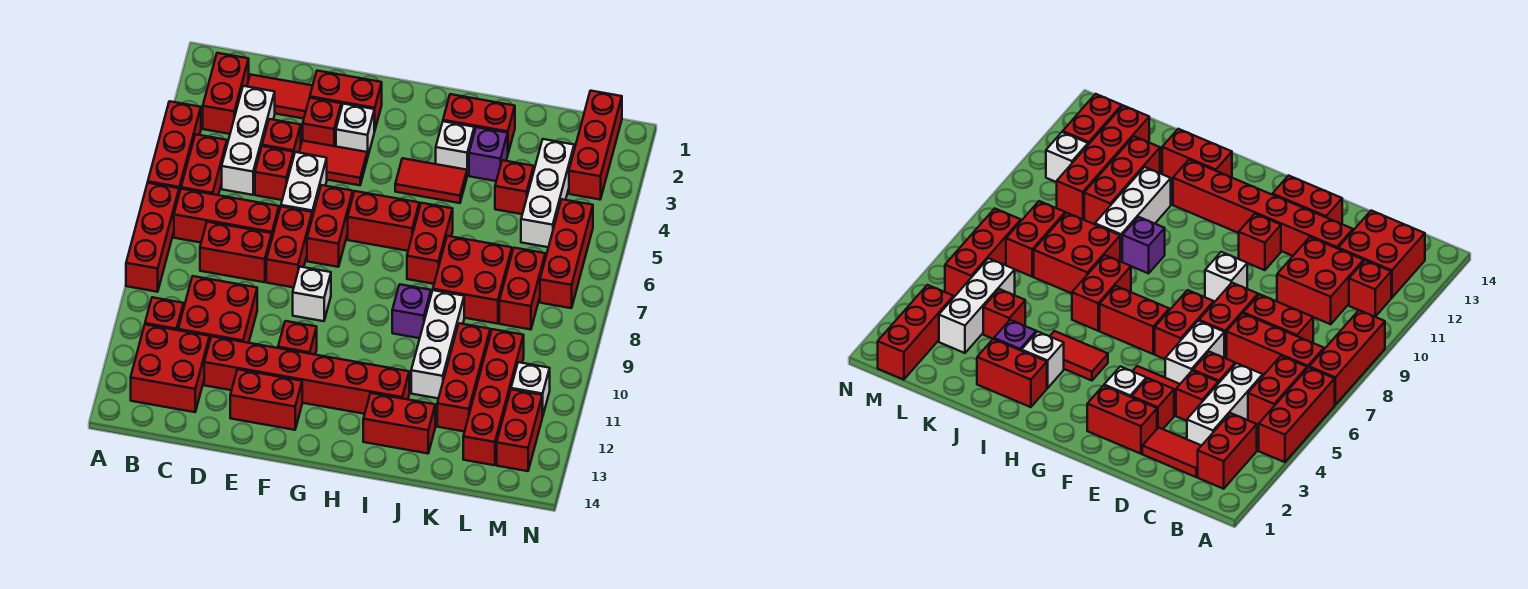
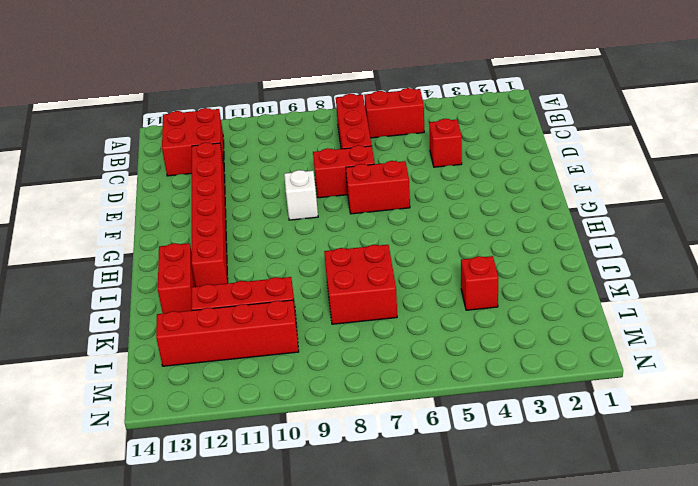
none -> red brick A4:A6 level 1
none -> red brick A7:A9 level 1
none -> red brick B2:B3 level 1
none -> red brick B11 level 1

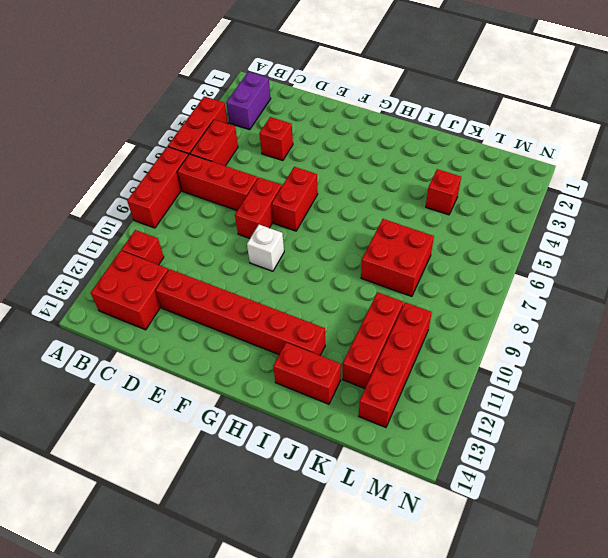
purple brick B2:B3 level 1 -> red brick B2:B3 level 1
none -> red tile C2:D2 level 1
none -> white brick C3:C5 level 1
none -> red brick C8:D8 level 1
none -> red brick C10:D11 level 1

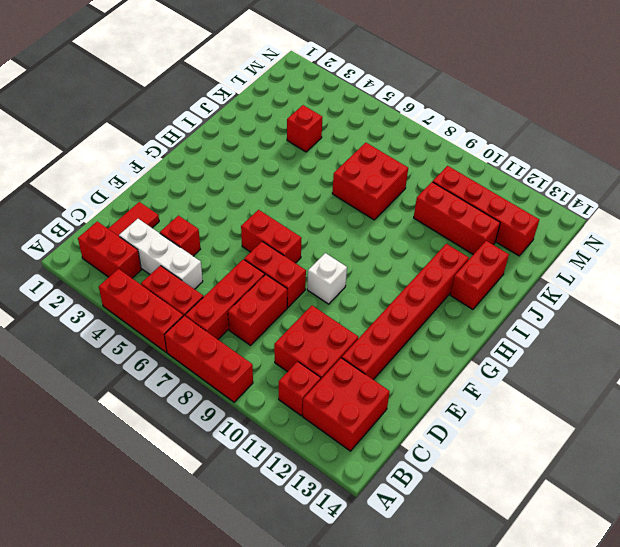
none -> red brick D5 level 1
none -> red brick E2:F2 level 1
none -> red brick E3 level 1
none -> red tile E4:F4 level 1

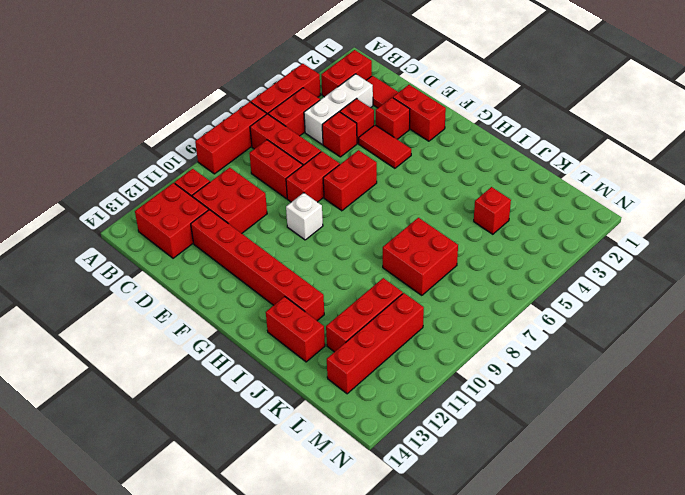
none -> white brick E5:E6 level 1
none -> red brick E13:F13 level 1
none -> white brick F3 level 1
none -> red brick F11 level 1

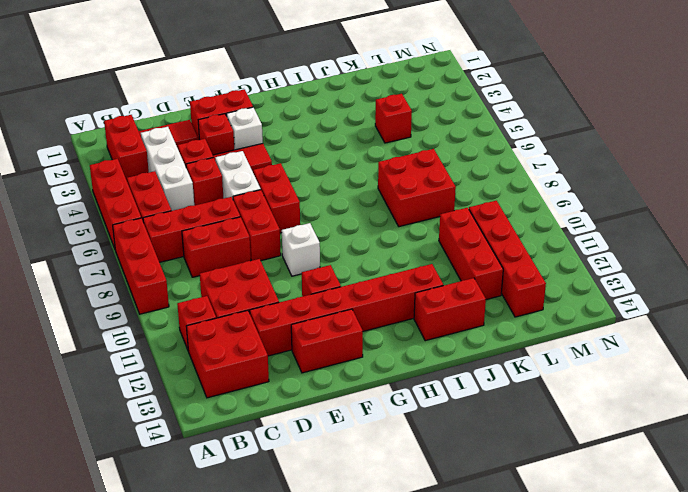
none -> red brick G6:H6 level 1
none -> red tile H4:I4 level 1
none -> red brick I2:J2 level 1
none -> white brick I3 level 1

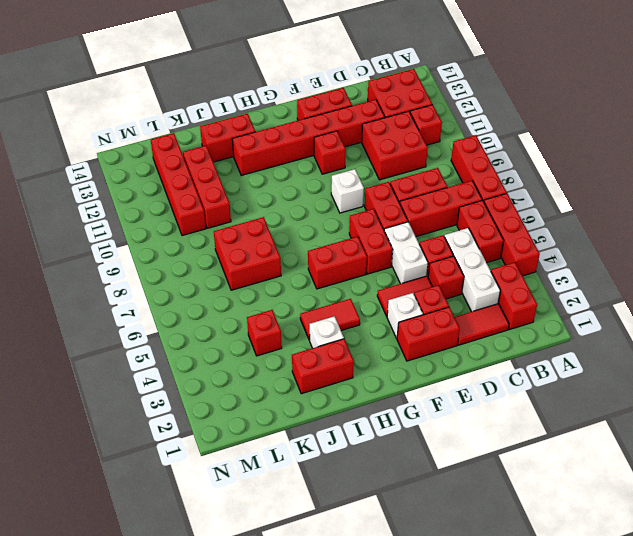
none -> red brick I6:I7 level 1
none -> purple brick I9 level 1
none -> purple brick J3 level 1
none -> white brick J9:J11 level 1

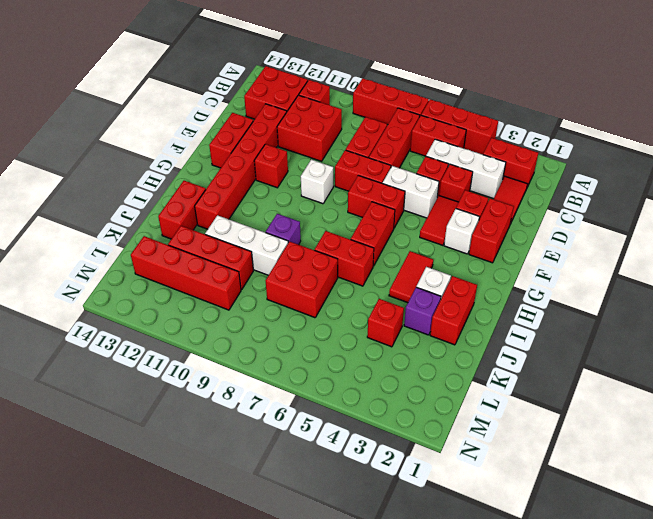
none -> white brick L3:L5 level 1
none -> red brick L7:L8 level 1
none -> red brick M1:M3 level 1
none -> red brick M5:M7 level 1

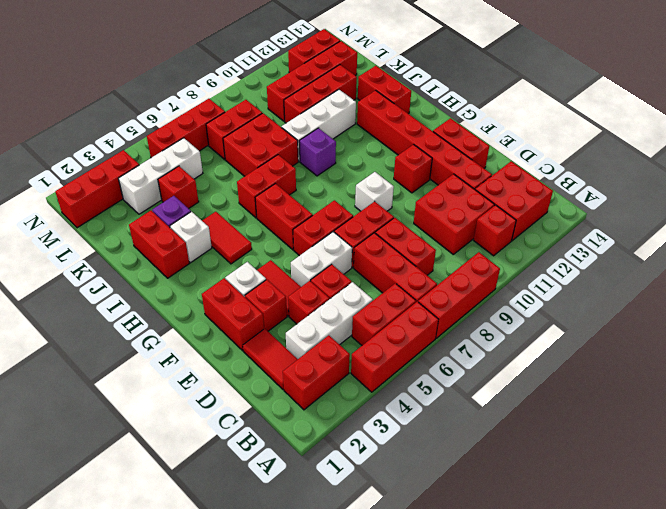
none -> white brick M11 level 1

